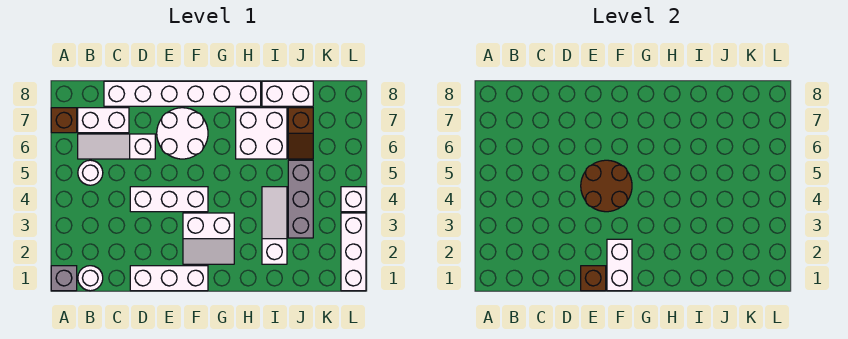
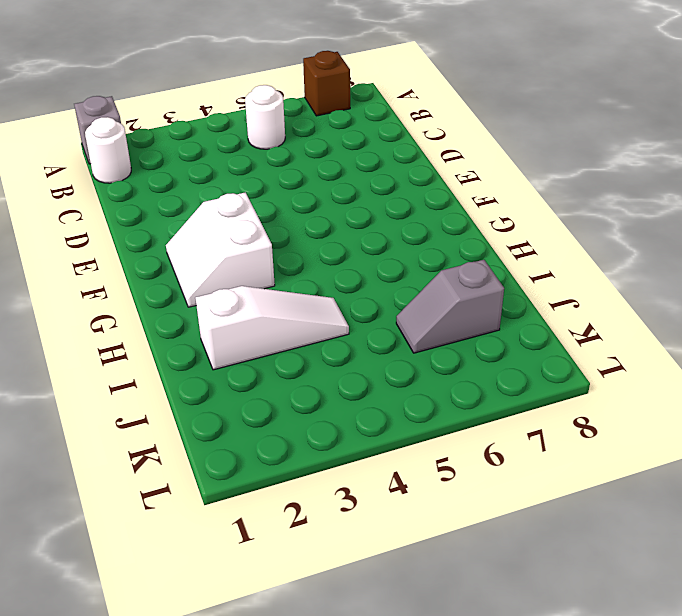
grey slope J6:J7 level 1 top 7 -> brown slope J6:J7 level 1 top 7
none -> white slope B6:D6 level 1 top D
none -> white brick B7:C7 level 1
none -> white brick C8:H8 level 1

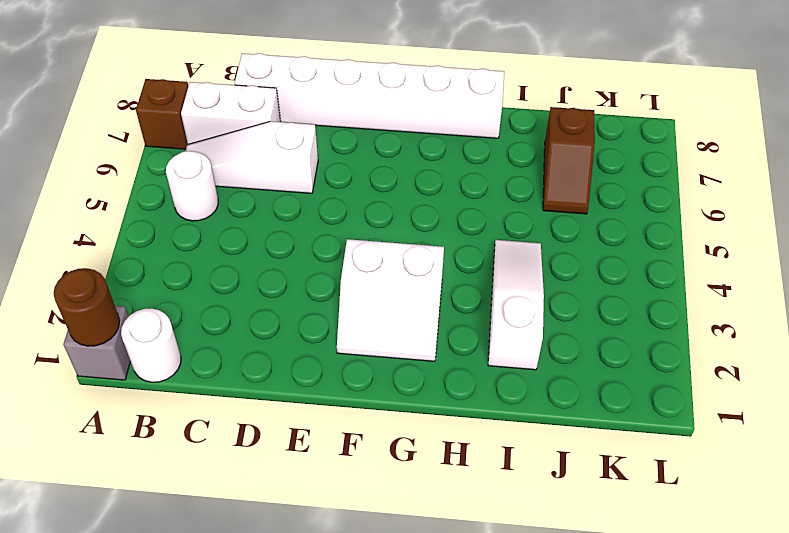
brown round brick A1 level 2 -> none
none -> white brick D1:F1 level 1
none -> white brick D4:F4 level 1
none -> white round brick E6:F7 level 1

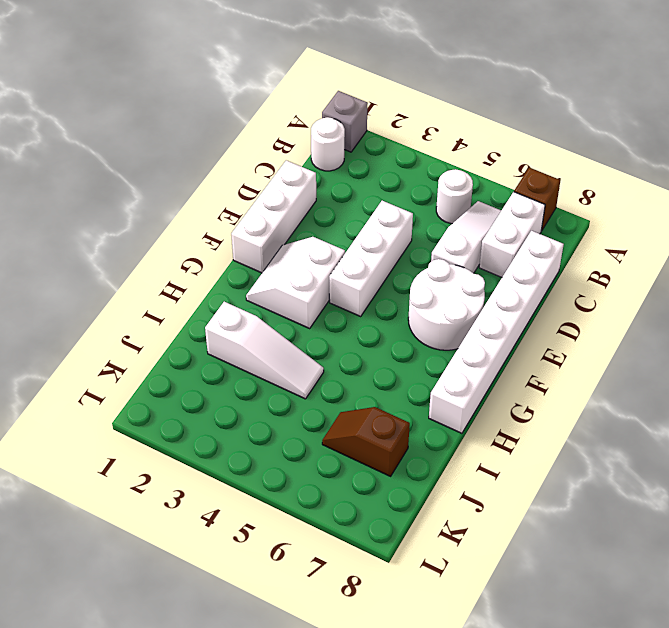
none -> white brick H6:I7 level 1
none -> white brick I8:J8 level 1
none -> grey brick J3:J5 level 1

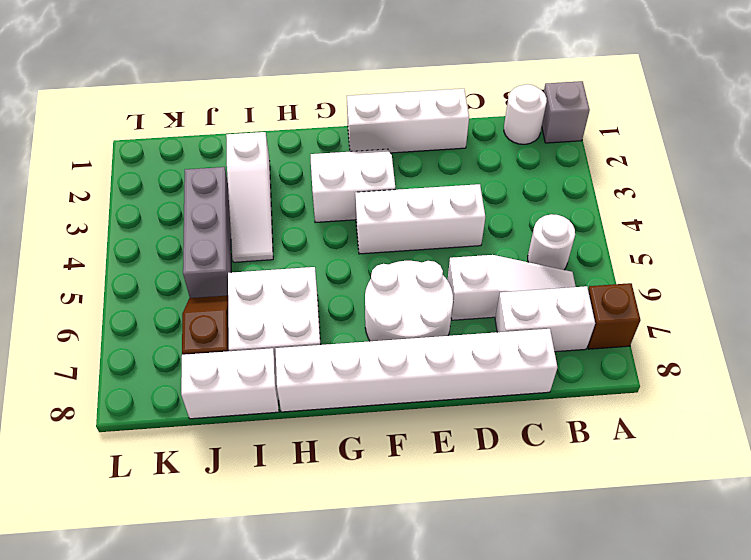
none -> white brick L1:L3 level 1
none -> white brick L4 level 1
none -> brown brick E1 level 2

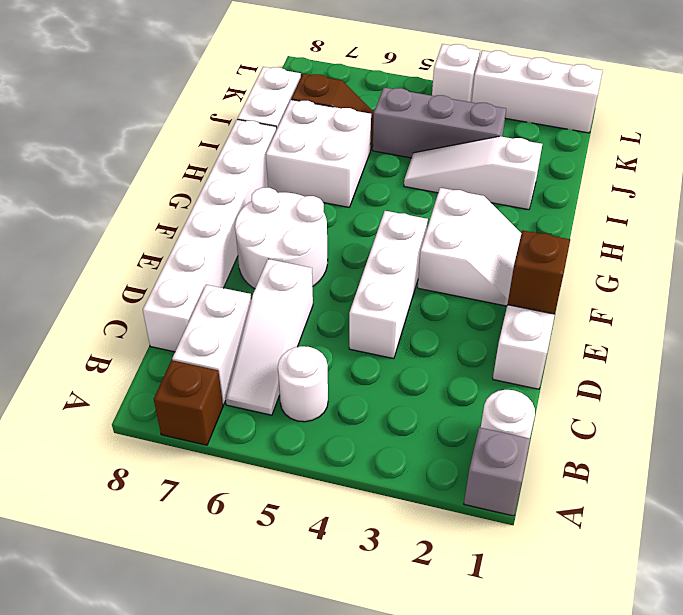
none -> brown round brick E4:F5 level 2
none -> white brick F1:F2 level 2

